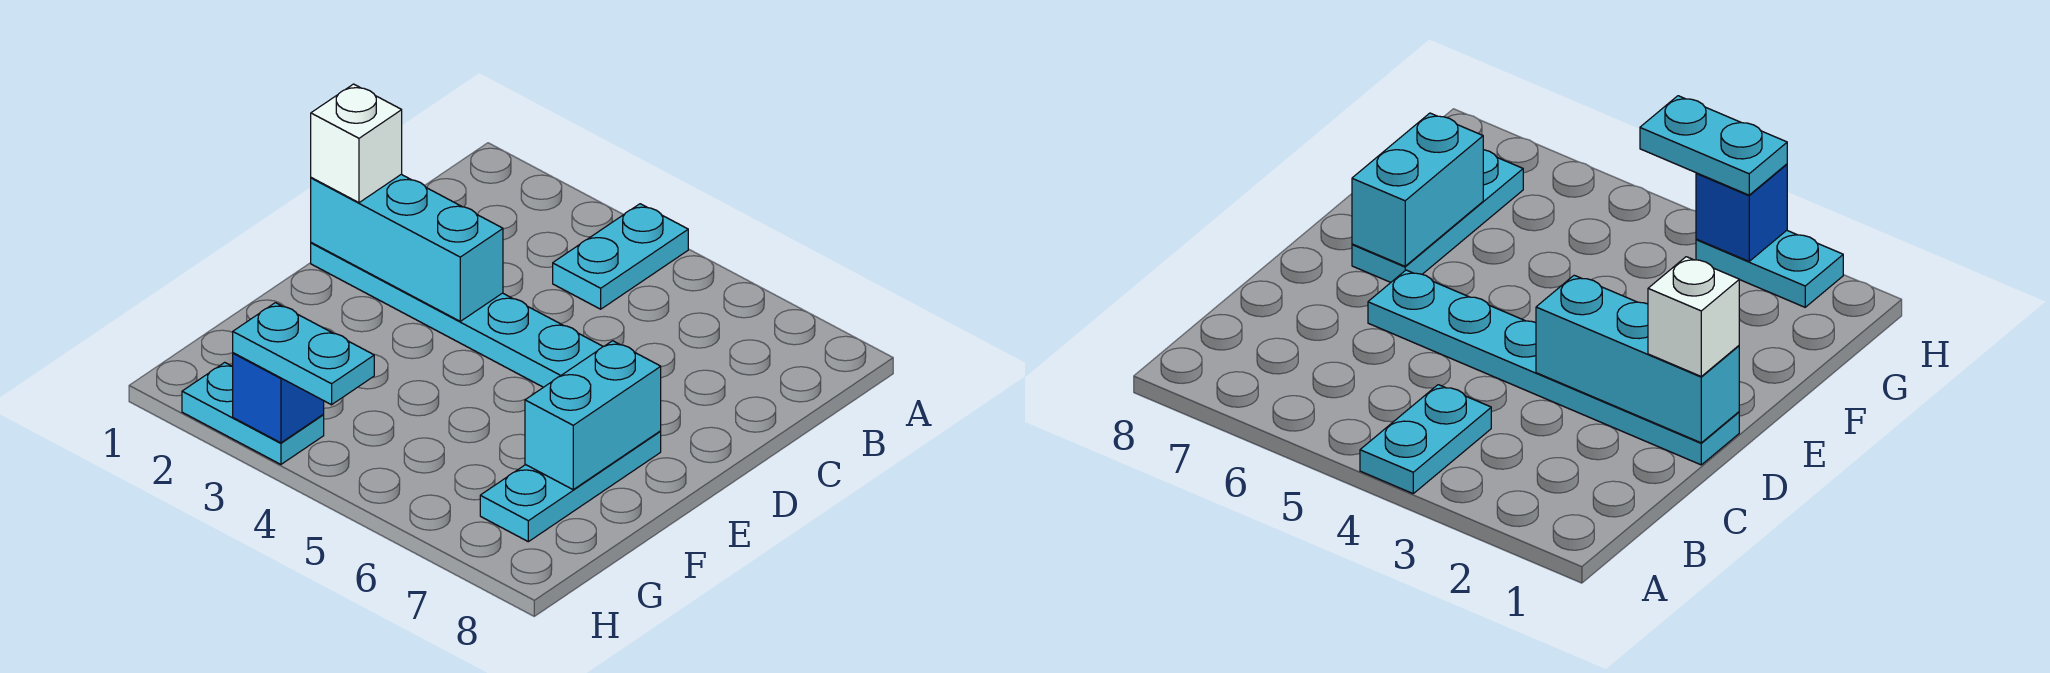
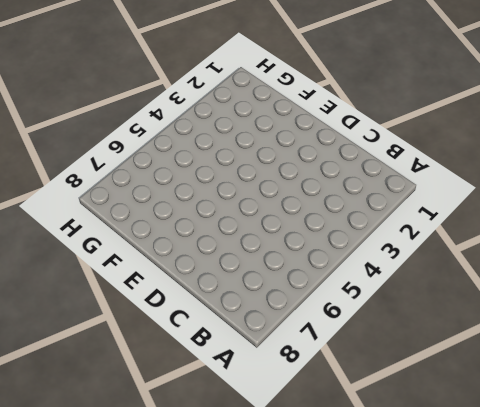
none -> cyan plate A4:B4 level 1
none -> cyan plate D1:D6 level 1

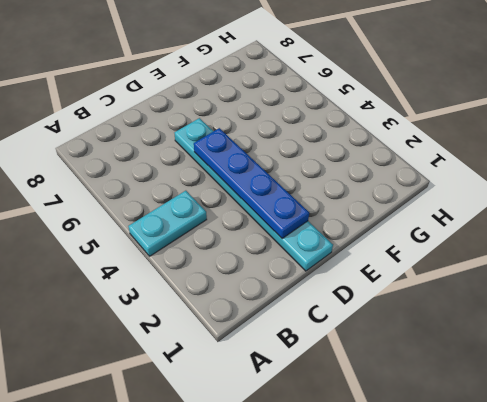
blue plate D2:D5 level 2 -> cyan brick D1:D3 level 2
none -> cyan plate E7:G7 level 1
none -> cyan plate H2:H3 level 1

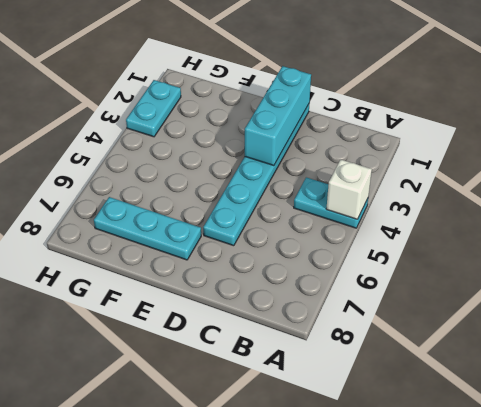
white brick A4 level 2 -> white brick D1 level 3
none -> cyan brick E7:F7 level 2
none -> blue brick H3 level 2

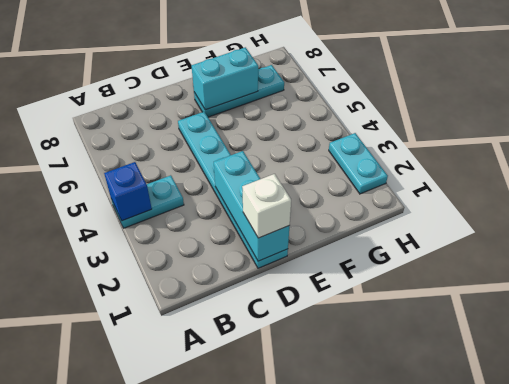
blue brick A4 level 2 -> blue brick H3 level 2
none -> cyan plate H3:H4 level 3

